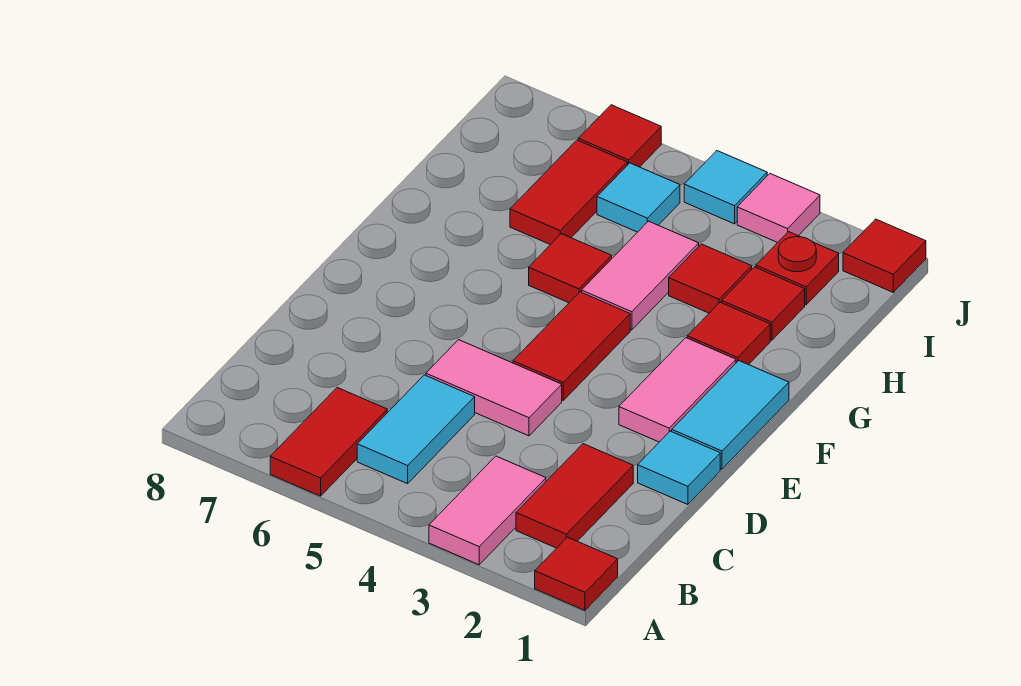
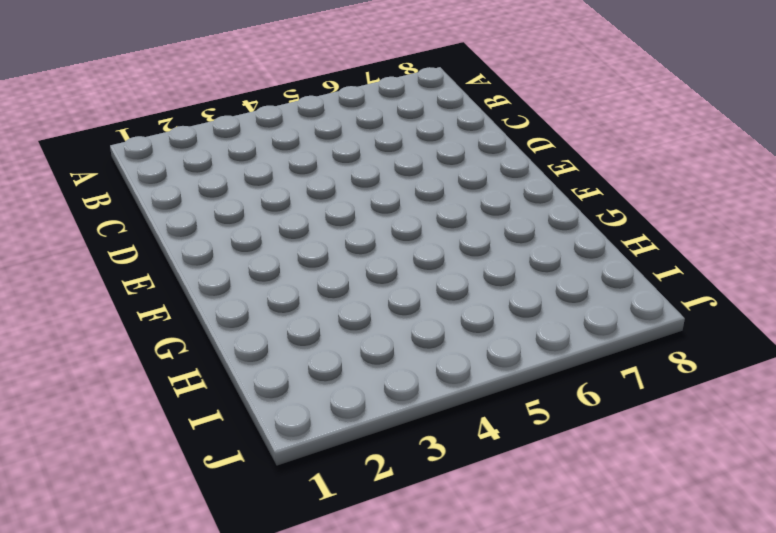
none -> red tile A1 level 1
none -> pink tile A3:B3 level 1
none -> red tile A6:B6 level 1

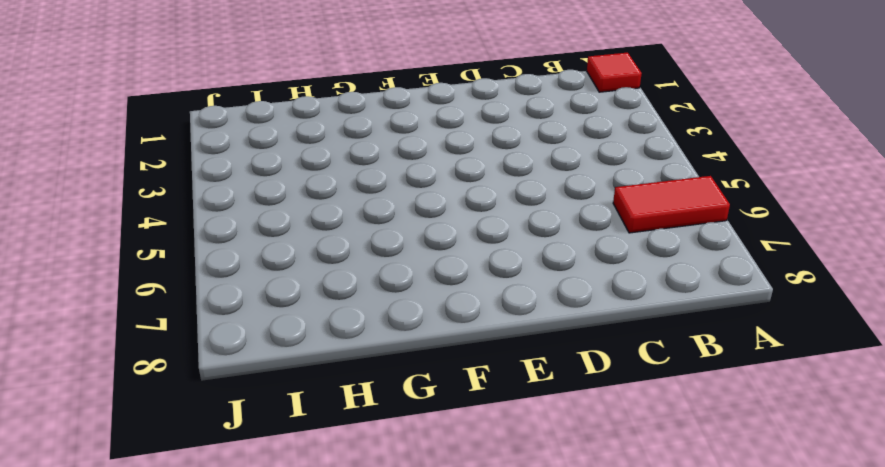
none -> pink tile A3:B3 level 1
none -> red tile B2:C2 level 1
none -> cyan tile B5:C5 level 1

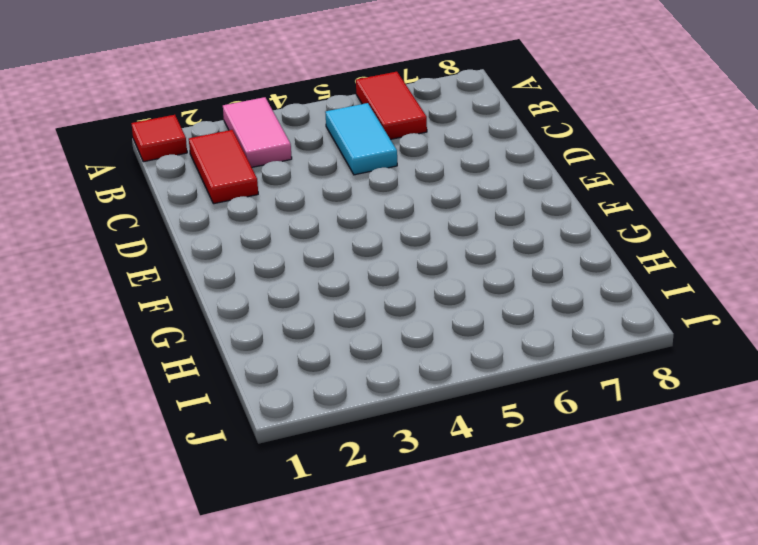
none -> cyan tile D1 level 1
none -> pink tile D4:D5 level 1
none -> cyan tile E1:F1 level 1

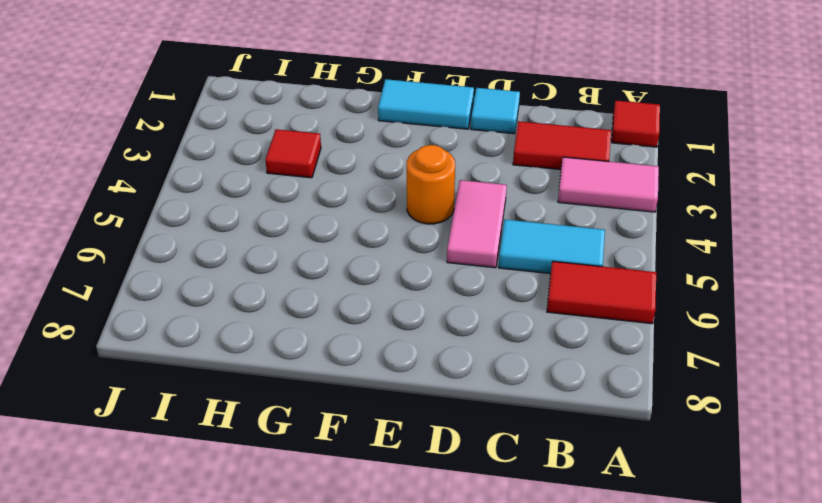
orange round brick E4 level 1 -> red tile E4:F4 level 1
none -> pink tile E2:F2 level 1
none -> red tile G2 level 1
none -> pink tile G4:H4 level 1

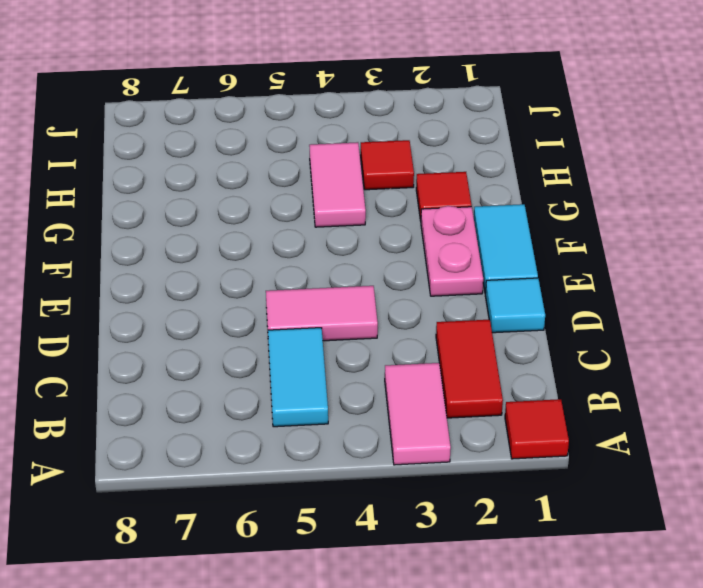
pink plate E2:F2 level 1 -> pink tile E2:F2 level 1
none -> red tile A6:B6 level 1
none -> red tile E4:F4 level 1
none -> red tile G5 level 1

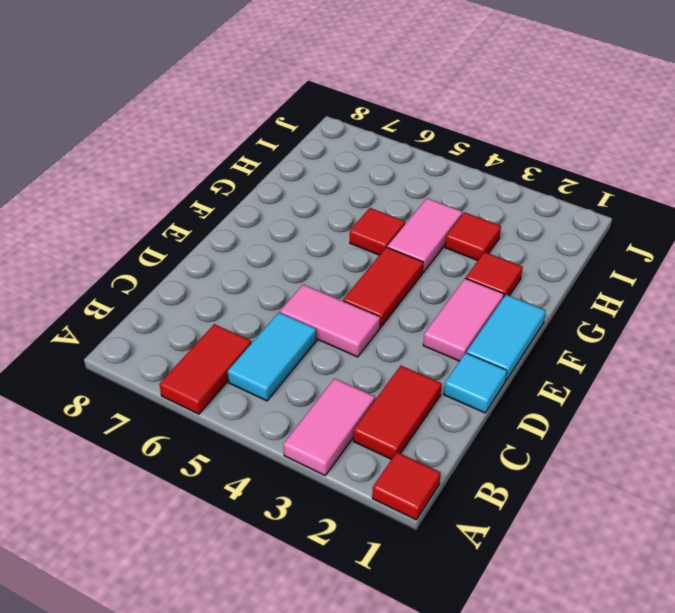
none -> red tile H2 level 1
none -> red tile H6:I6 level 1
none -> red plate I2 level 1

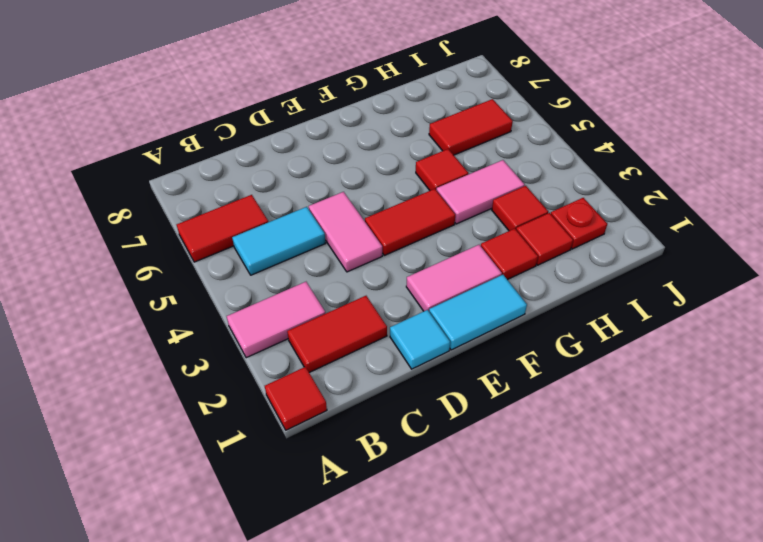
none -> cyan tile I5 level 1
none -> red tile J1 level 1
none -> pink tile J3 level 1

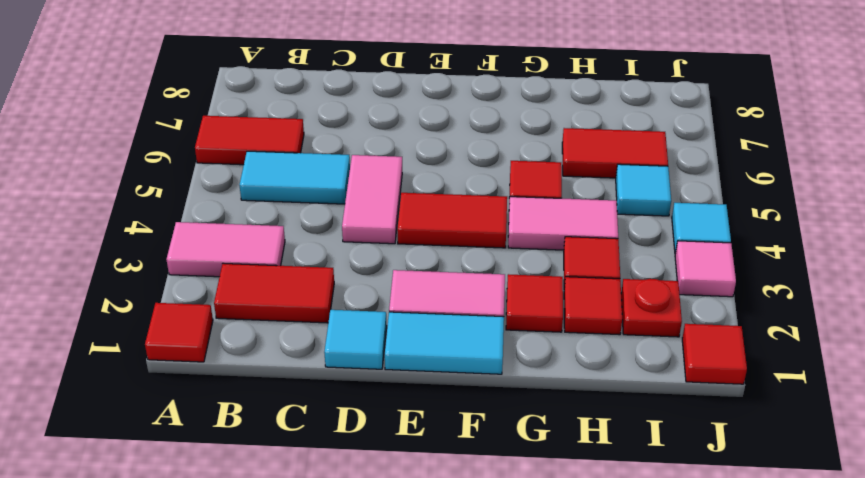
none -> red tile J6 level 1

